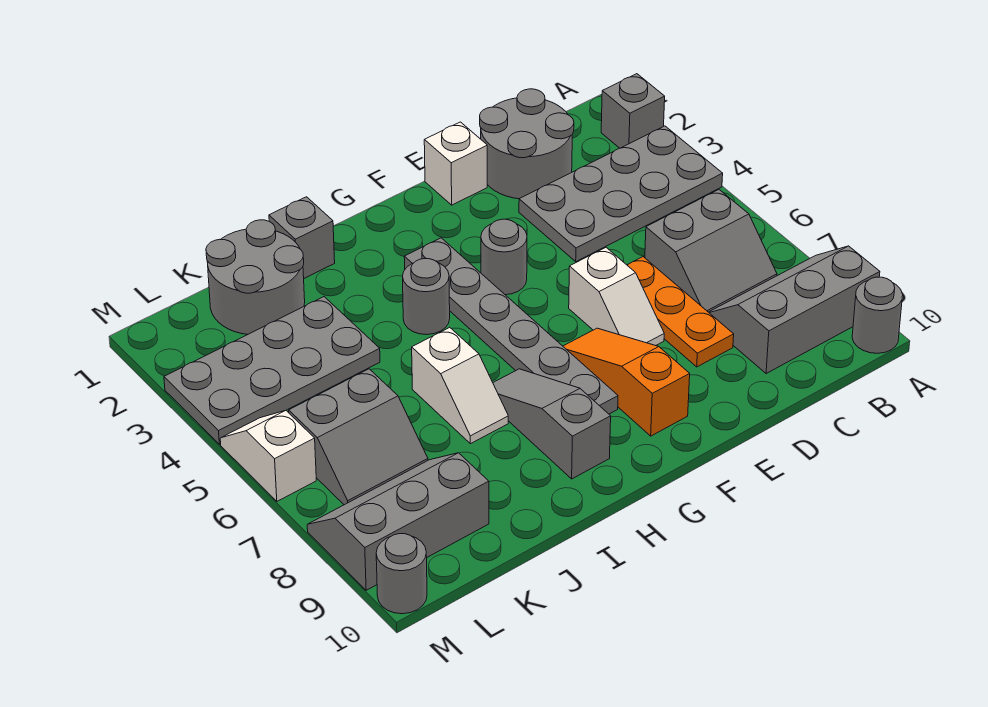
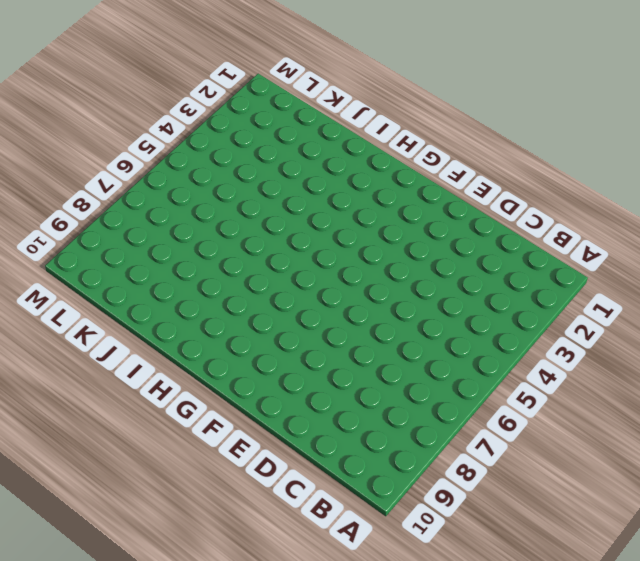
none -> grey brick A2 level 1
none -> grey plate A3:D4 level 1
none -> grey slope A8:C9 level 1 top 9

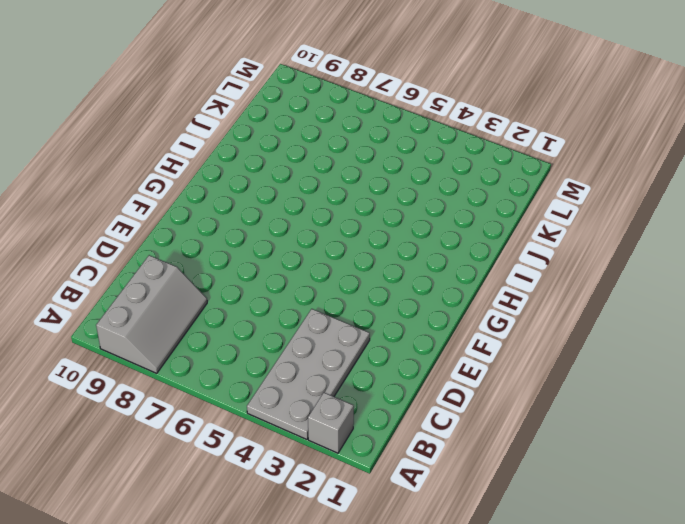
none -> grey round brick A10 level 1
none -> grey slope B6:C7 level 1 top 6
none -> grey round brick C1:D2 level 1

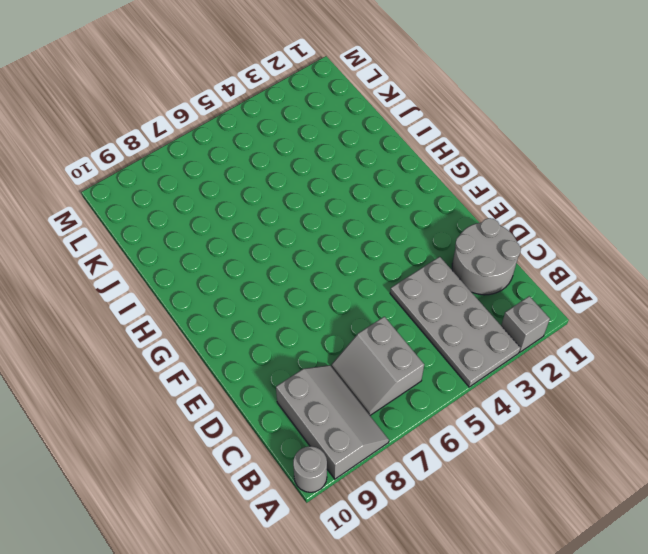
none -> orange plate D6:D8 level 1
none -> white brick E1 level 1
none -> white slope E6:E7 level 1 top 6

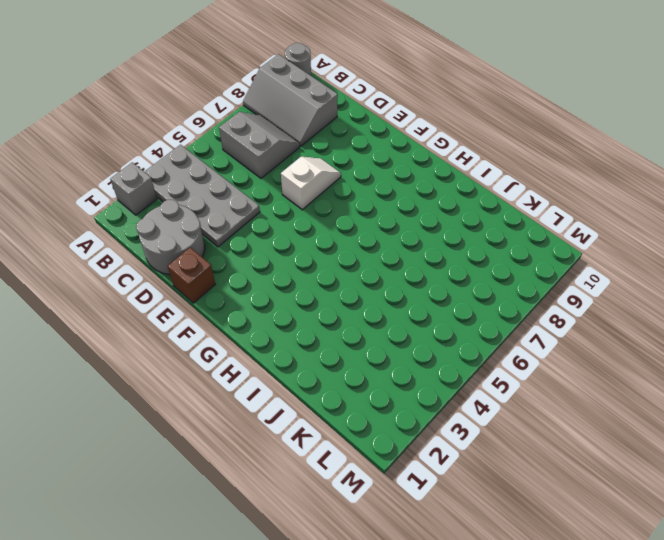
brown brick E1 level 1 -> white brick E1 level 1
none -> orange plate D6:D8 level 1
none -> grey round brick F4 level 1
none -> orange slope F7:F9 level 1 top 9

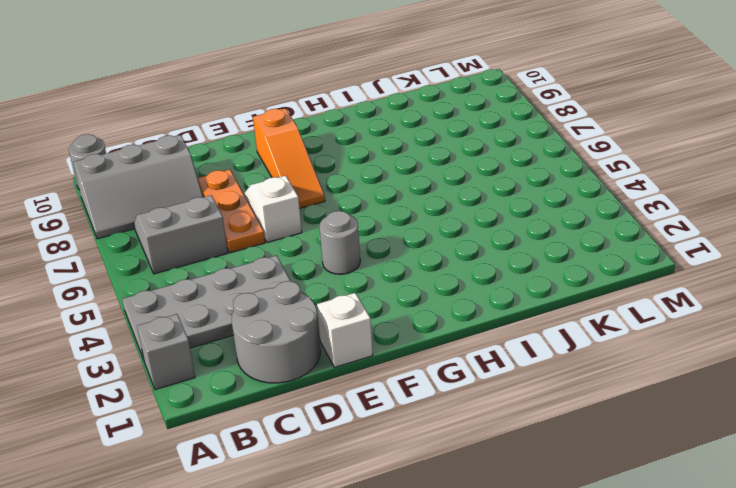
none -> grey plate G3:G8 level 1
none -> grey round brick H4 level 1
none -> grey slope H7:H9 level 1 top 9

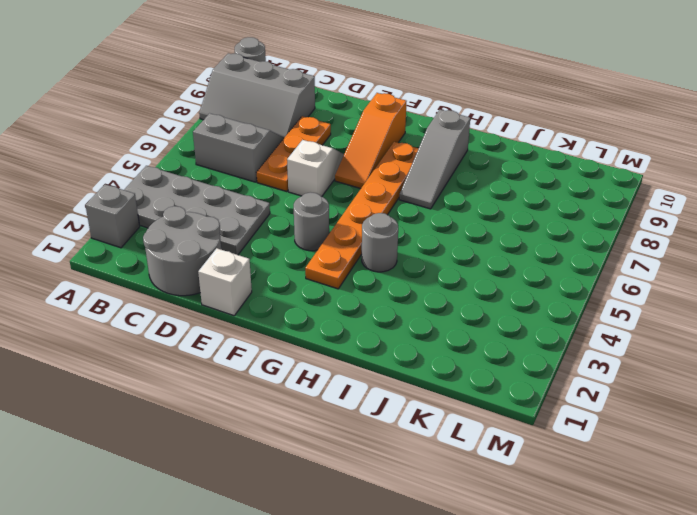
orange plate G3:G8 level 1 -> grey plate G3:G8 level 1
none -> grey brick I1 level 1
none -> white slope I6:I7 level 1 top 6
none -> grey round brick J1:K2 level 1

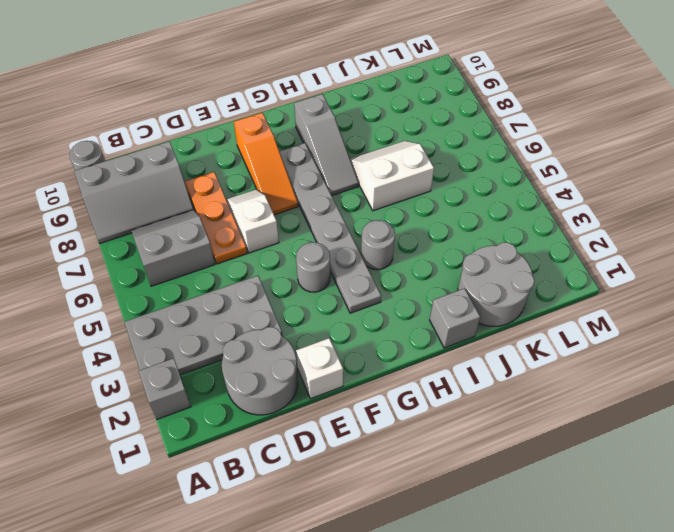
white slope I6:J7 level 1 top 6 -> white slope I6:I7 level 1 top 6
none -> grey plate J3:M4 level 1
none -> grey slope K6:L7 level 1 top 6
none -> grey slope K8:M9 level 1 top 9

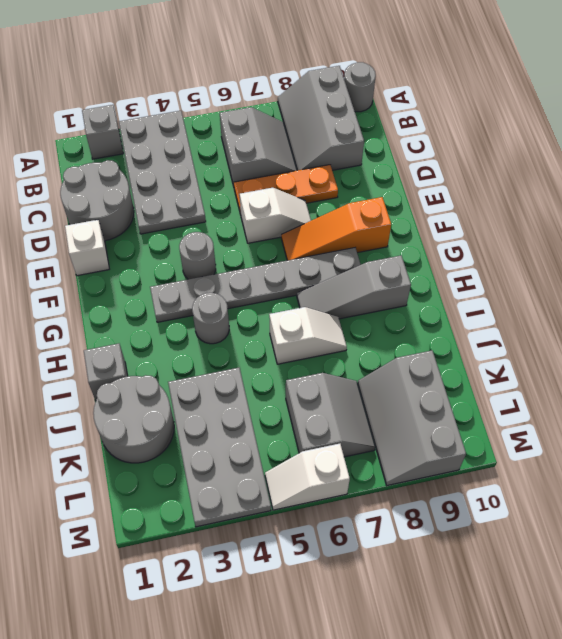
none -> grey round brick M10 level 1

